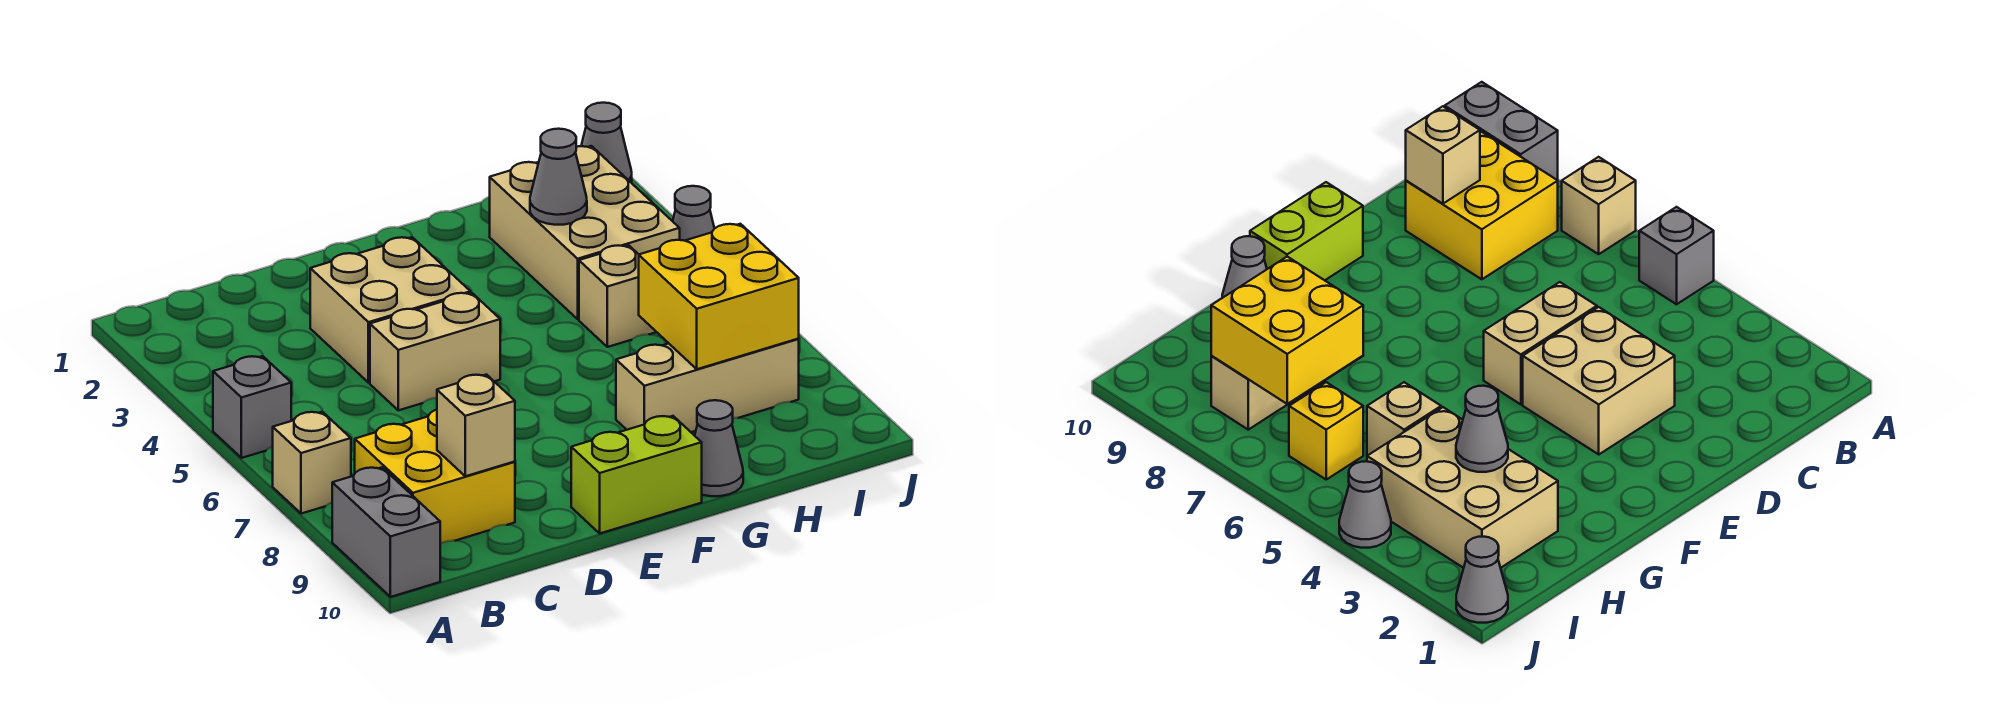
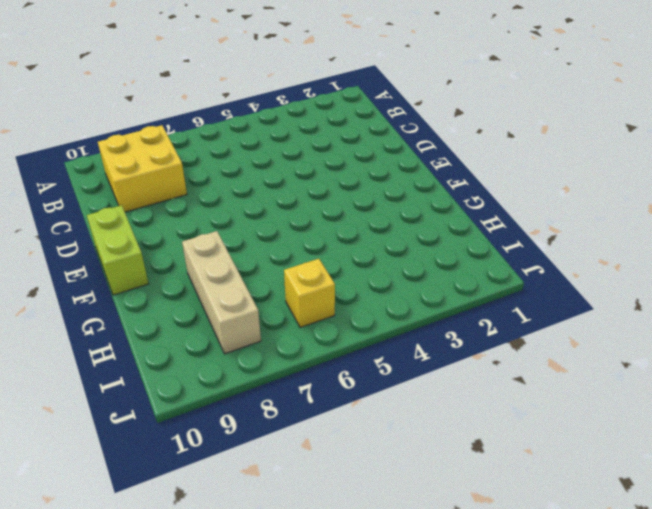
none -> grey brick A5 level 1
none -> tan brick A7 level 1
none -> grey brick A9:A10 level 1

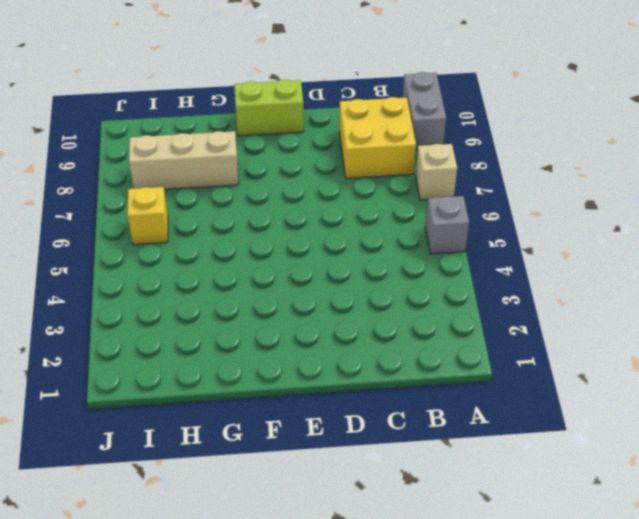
none -> tan brick D3:E4 level 1
none -> tan brick D5:E5 level 1
none -> grey cone G10 level 1

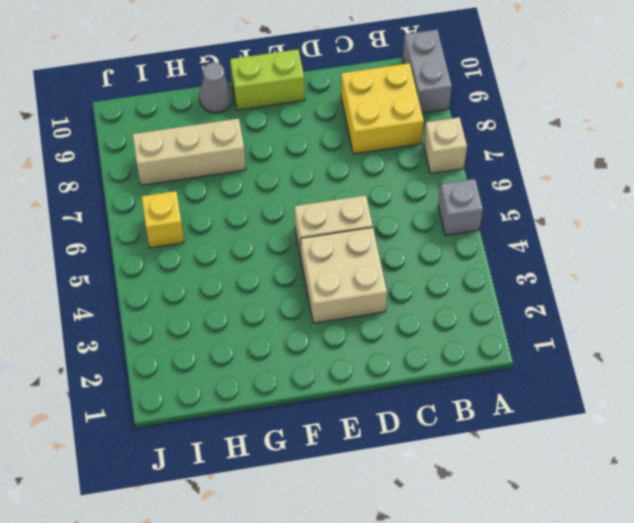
none -> tan brick H2:I4 level 1
none -> tan brick H5 level 1
none -> grey cone J1 level 1

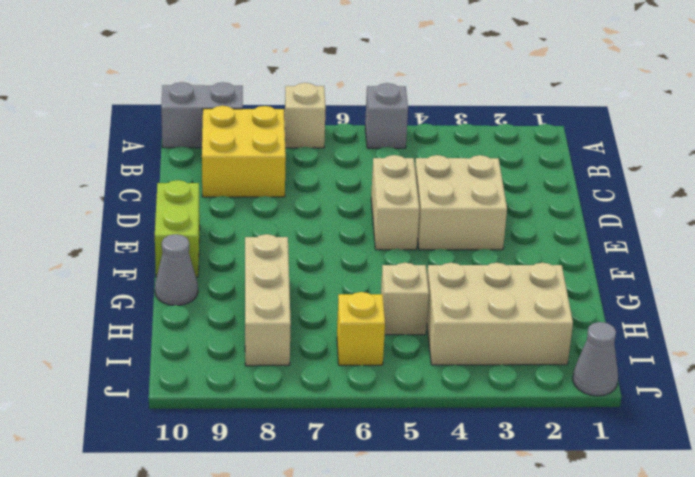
none -> grey cone J4 level 1
none -> tan brick C9 level 2
none -> grey cone H3 level 2

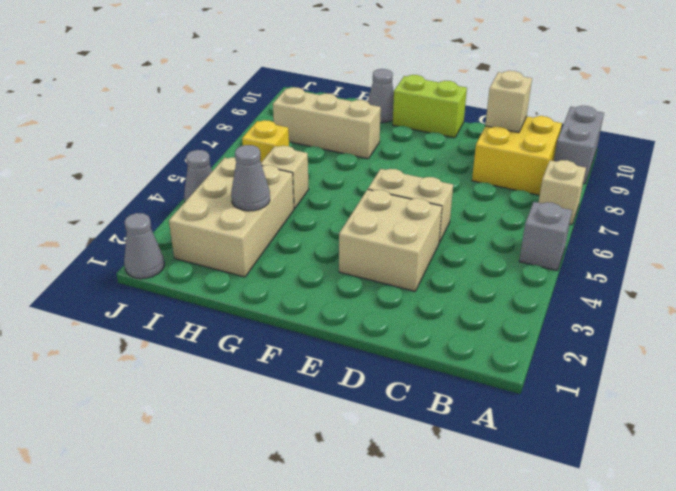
none -> yellow brick H7:I8 level 2

